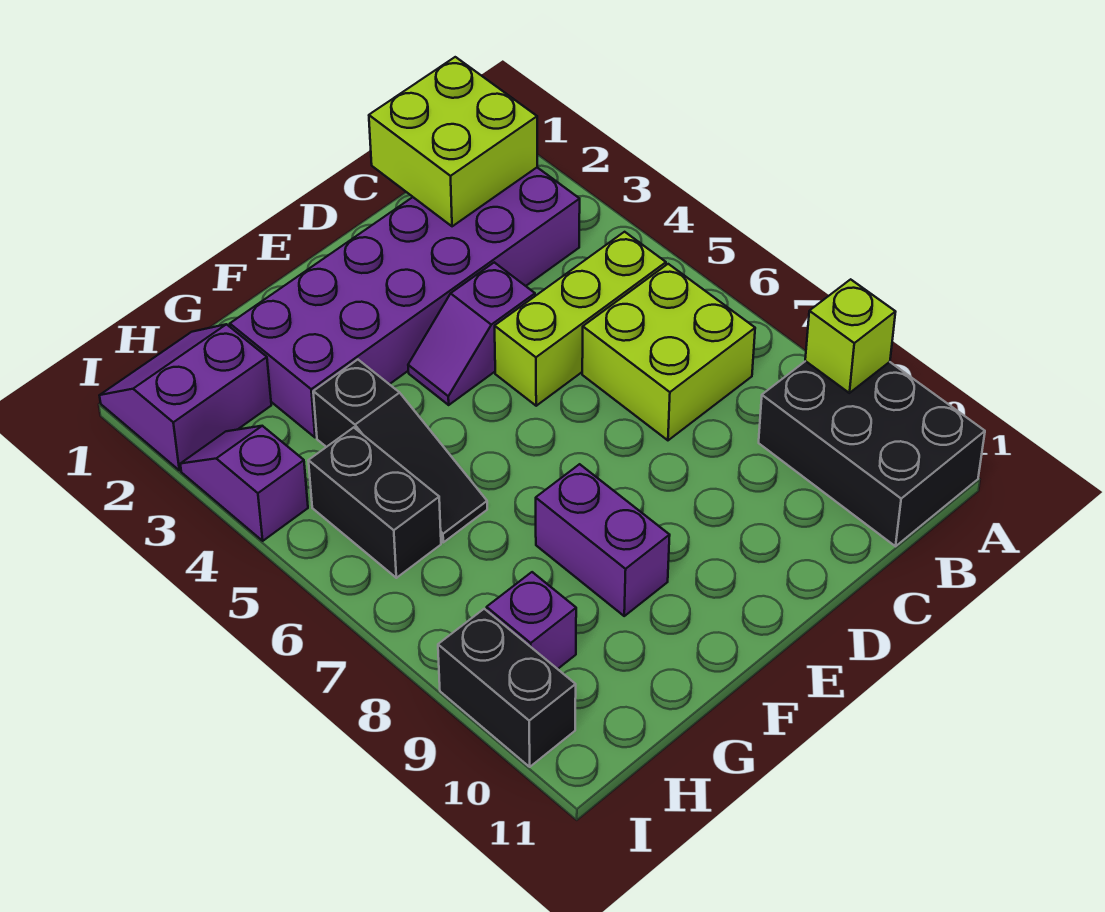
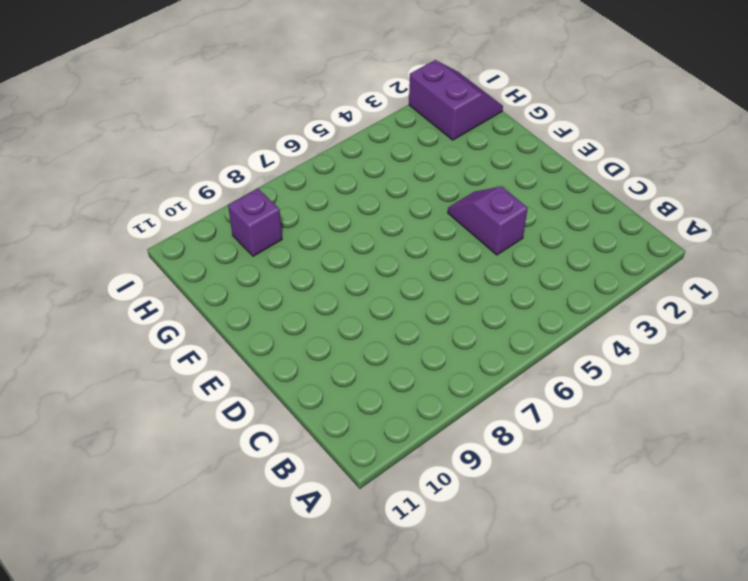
none -> black brick A9:B11 level 1
none -> purple brick B2:G3 level 1
none -> lime brick B5:D5 level 1

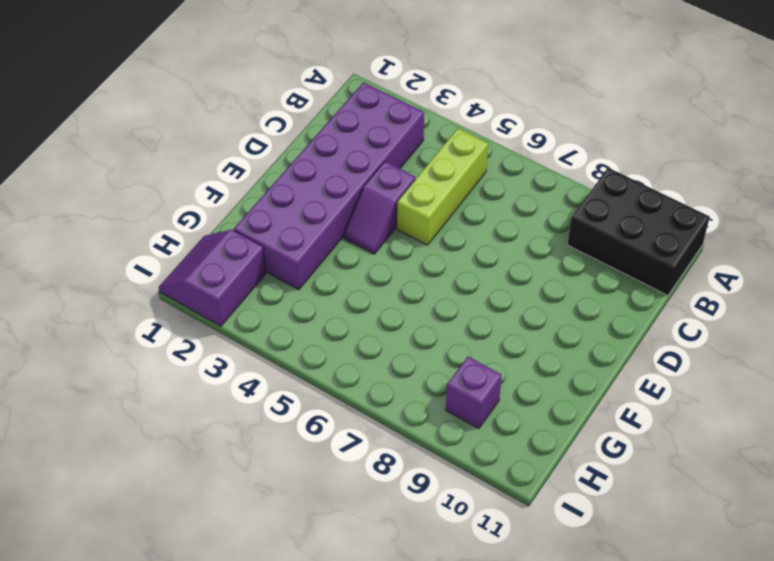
none -> lime brick B6:C7 level 1
none -> purple brick F8:F9 level 1
none -> black slope G4:G6 level 1 top 4

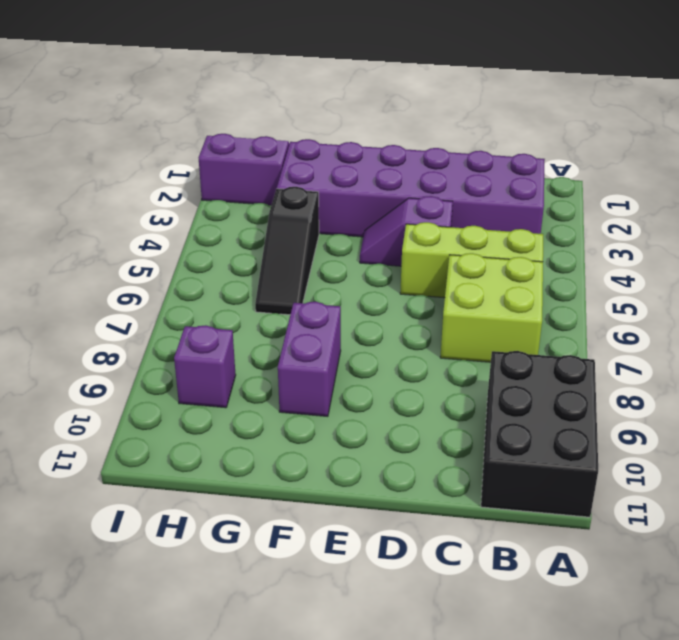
none -> black brick H5:H6 level 1
none -> purple slope I3:I4 level 1 top 4
none -> black brick I9:I10 level 1

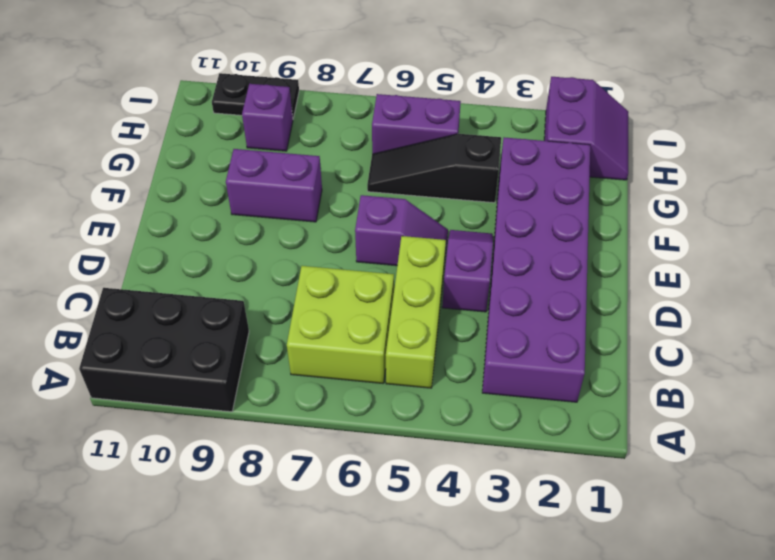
purple slope E5:E6 level 1 top 6 -> purple slope I3:I4 level 1 top 4
purple brick H5:H6 level 1 -> black brick H5:H6 level 1
black plate I9:I10 level 1 -> black brick I9:I10 level 1
none -> lime brick A9 level 2
none -> lime brick B1:C2 level 2

